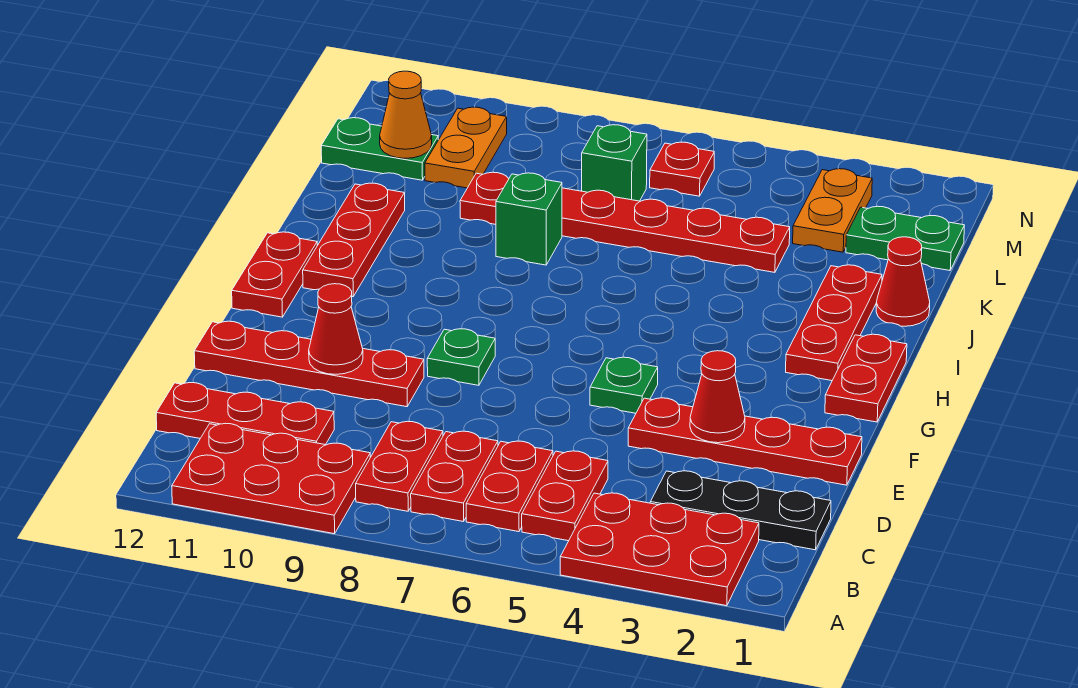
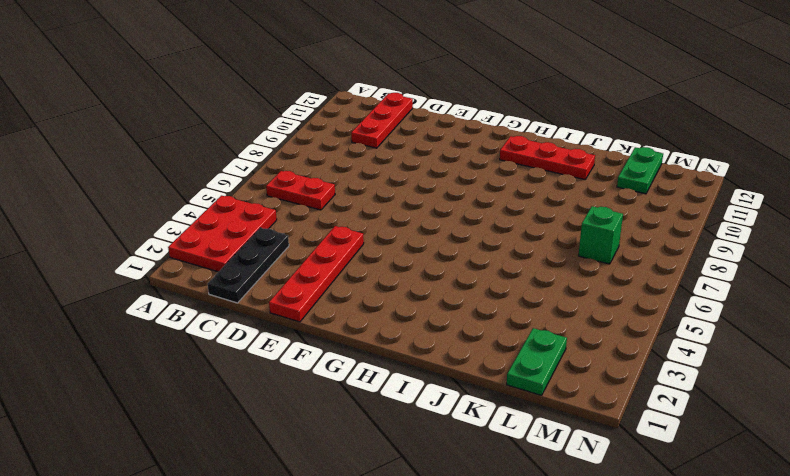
none -> red plate A9:B11 level 1
none -> red plate B5:C5 level 1
none -> red plate B7:C7 level 1

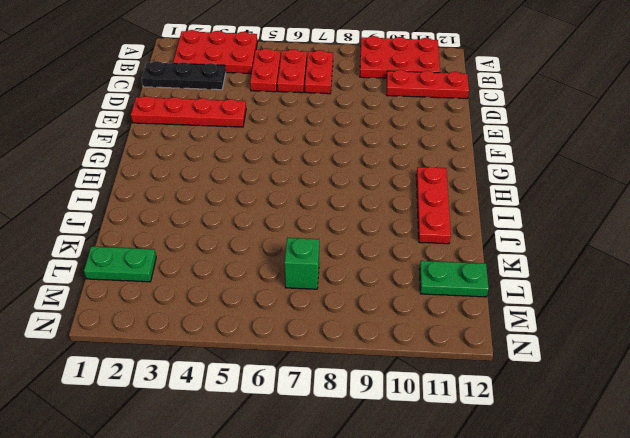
none -> red plate B8:C8 level 1
none -> red plate E9:E12 level 1
none -> green plate F5 level 1

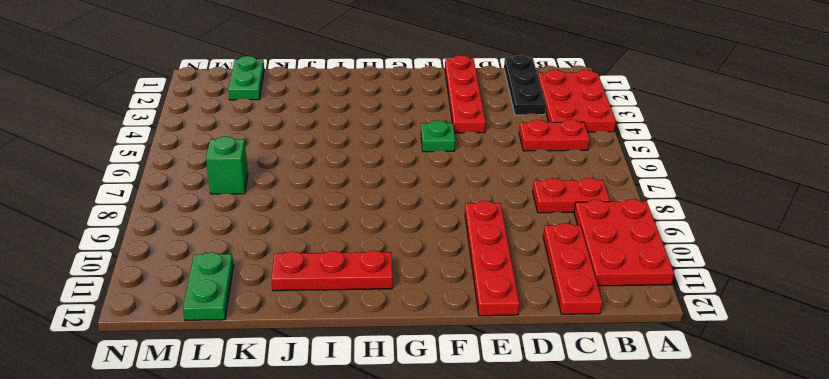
none -> red plate B6:C6 level 1
none -> red plate B7:C7 level 1
none -> green plate F8 level 1

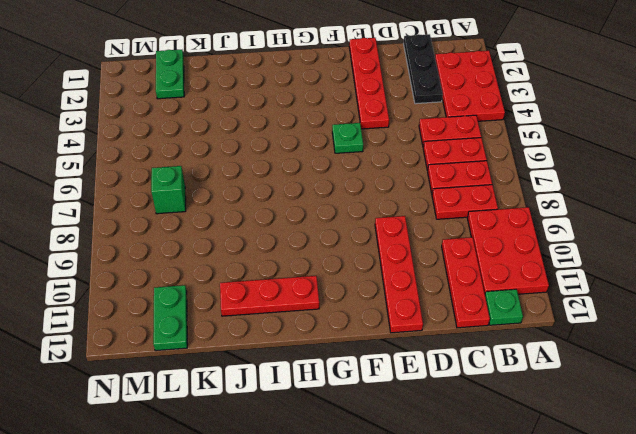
green plate B12 level 1 -> green plate F8 level 1
none -> red plate G1:H1 level 1
none -> red plate G12:H12 level 1
none -> red plate H2:J2 level 1

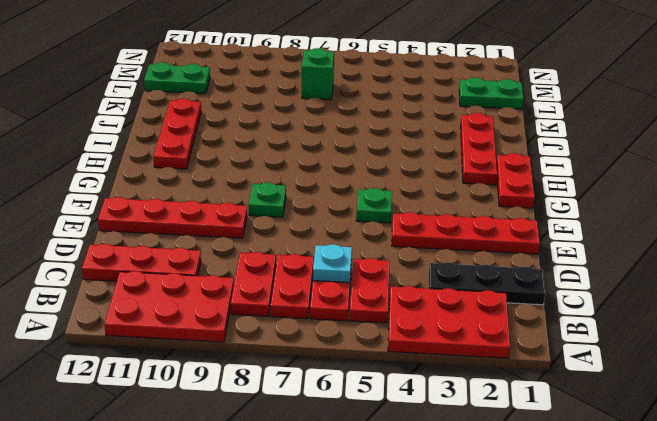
cyan plate C6 level 2 -> none
none -> red plate G12:H12 level 1
none -> red cone J1 level 1
none -> green brick J8 level 1

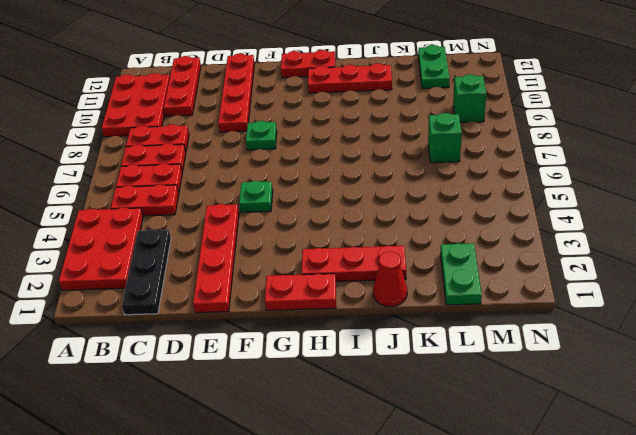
green brick M9 level 1 -> green brick J8 level 1
none -> red plate K4:K9 level 1
none -> orange plate L3:M3 level 1
none -> orange plate L10:M10 level 1

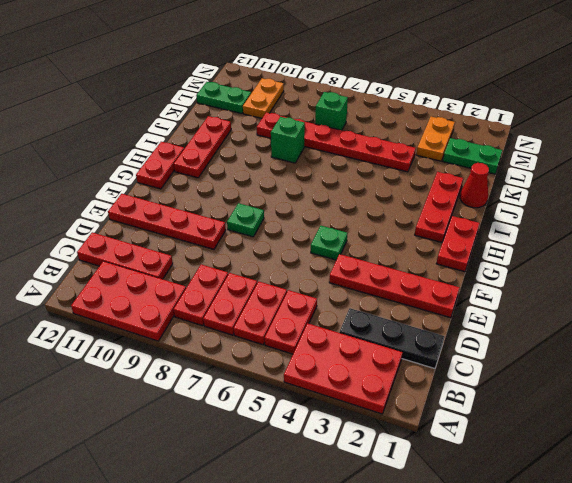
none -> red plate M6 level 1
none -> red cone E3 level 2
none -> red cone E10 level 2

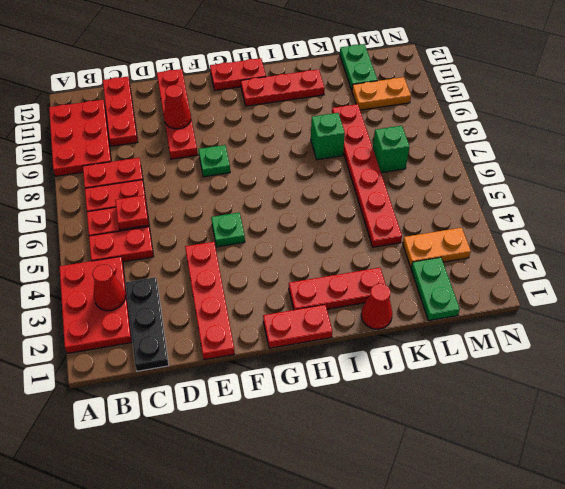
red cone B3 level 2 -> red cone E3 level 2
red plate C6 level 2 -> red plate M6 level 1
none -> orange cone L11 level 2

